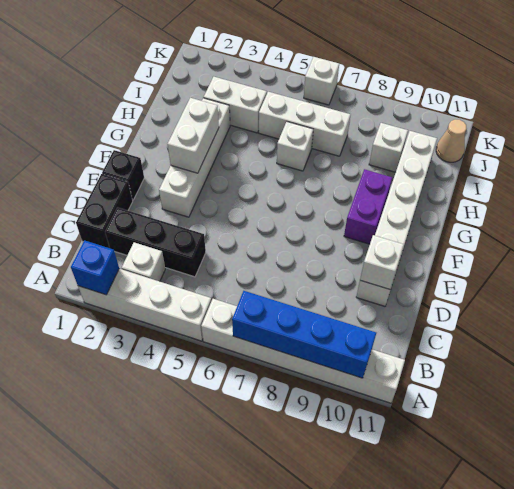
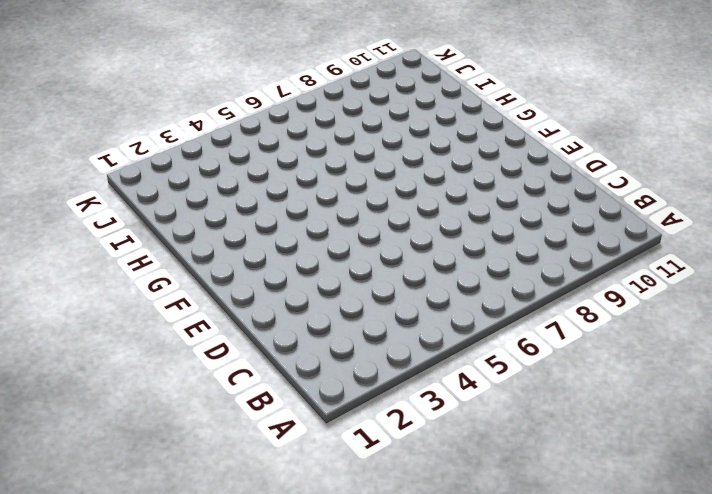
none -> white brick A2:A5 level 1
none -> white brick A6:A11 level 1
none -> white brick B3 level 1

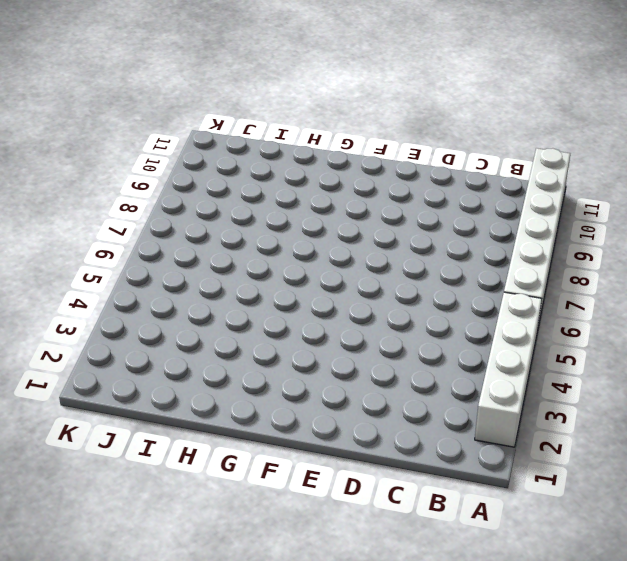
none -> white brick B3 level 1
none -> black brick C1:D1 level 1
none -> black brick C2:C4 level 1

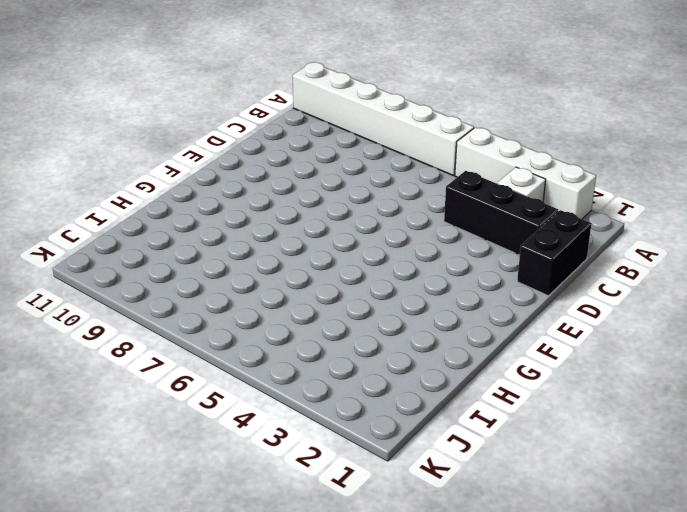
none -> white brick D10:I10 level 1
none -> black brick E1 level 1
none -> white brick E3:H3 level 1

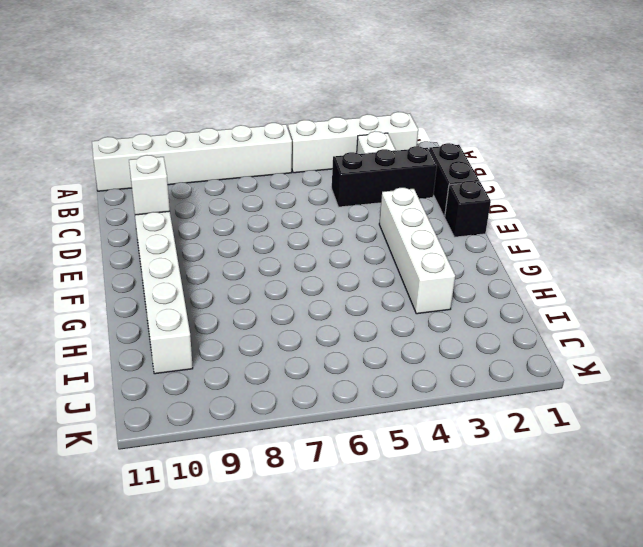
none -> purple brick F9:G9 level 1
none -> white brick H6 level 1
none -> white brick I3:I4 level 1

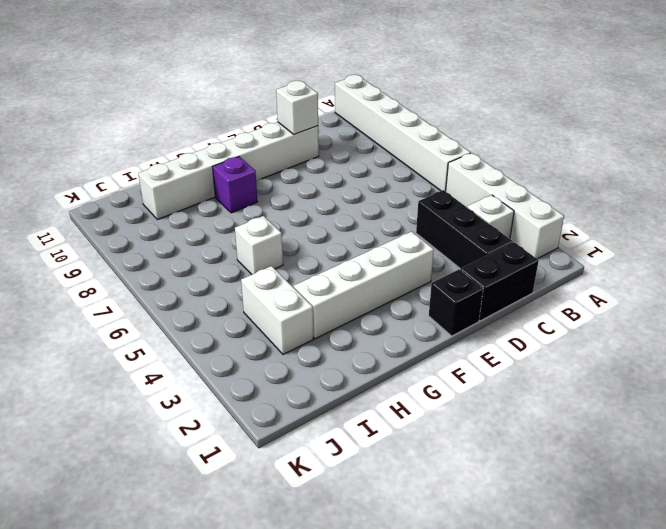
purple brick G9 level 1 -> purple brick F9:G9 level 1
none -> white brick I5:I7 level 1
none -> white brick I9 level 1
none -> tan cone J11 level 1

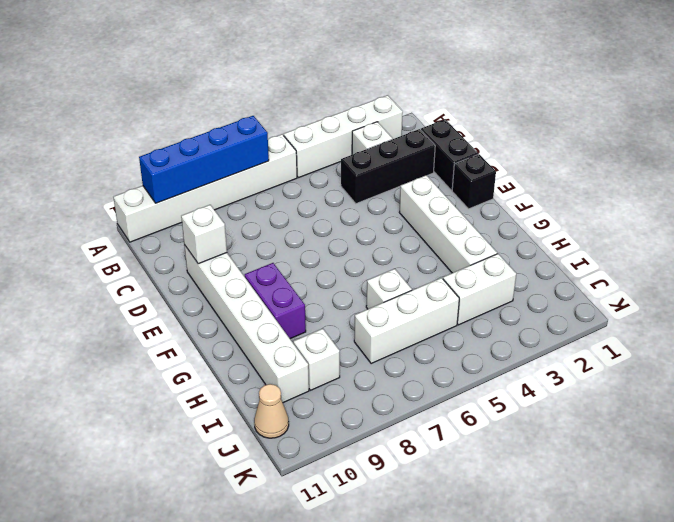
none -> white brick K6 level 1
none -> blue brick A2 level 2
none -> white brick F3:G3 level 2

